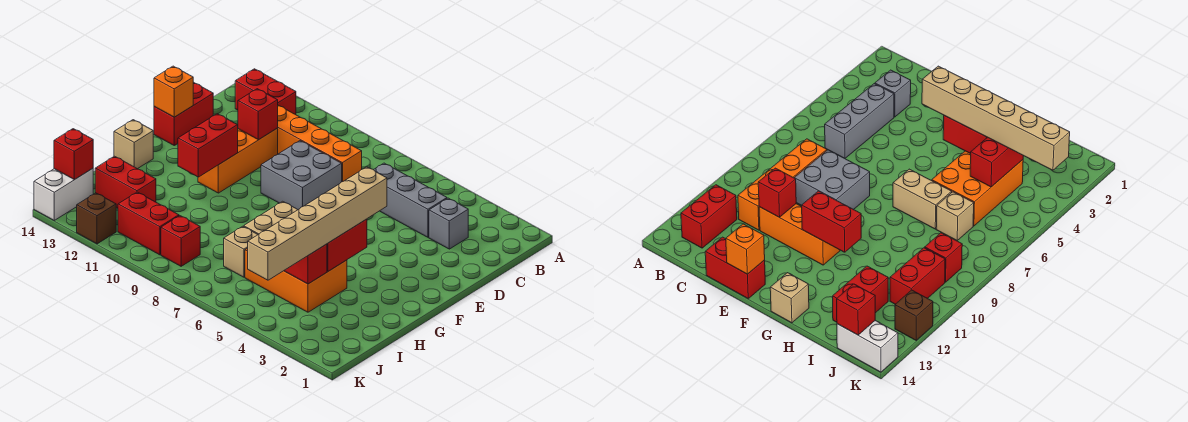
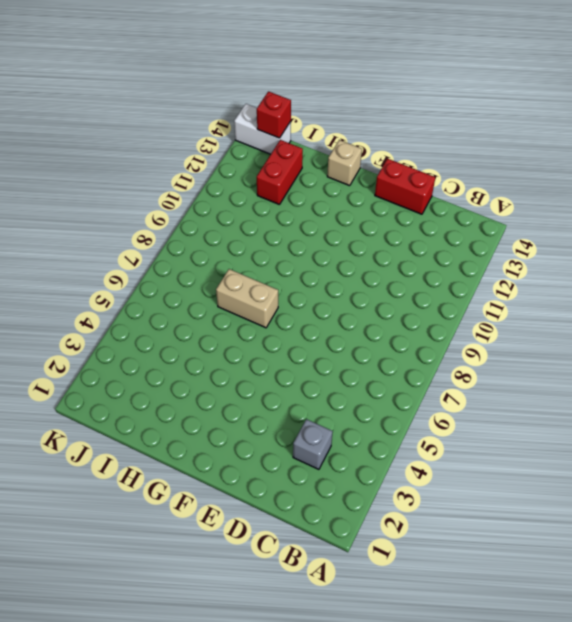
none -> red brick B12:B13 level 1
none -> grey brick C4:C6 level 1
none -> orange brick C8:C11 level 1

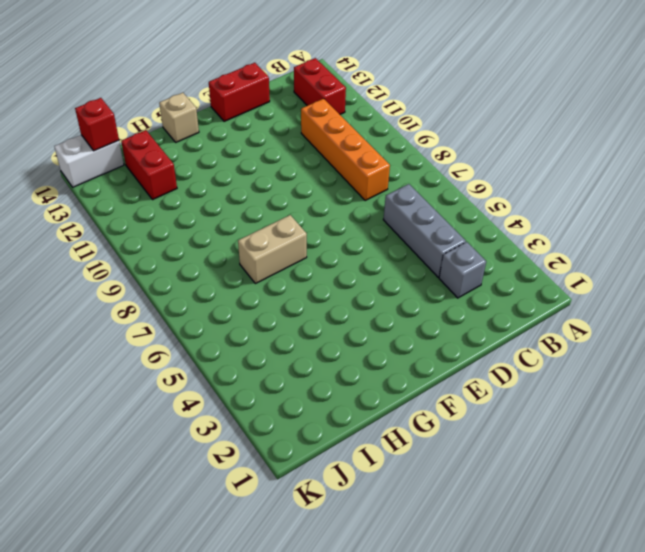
none -> grey brick D8:E9 level 1
none -> orange brick D11:F11 level 1
none -> orange brick H4:I6 level 1

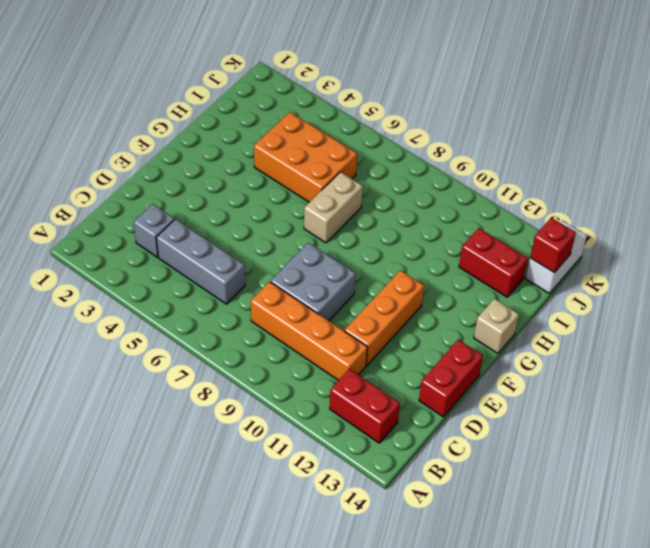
none -> tan brick I7 level 1
none -> red brick J9 level 1
none -> red brick J10:J11 level 1

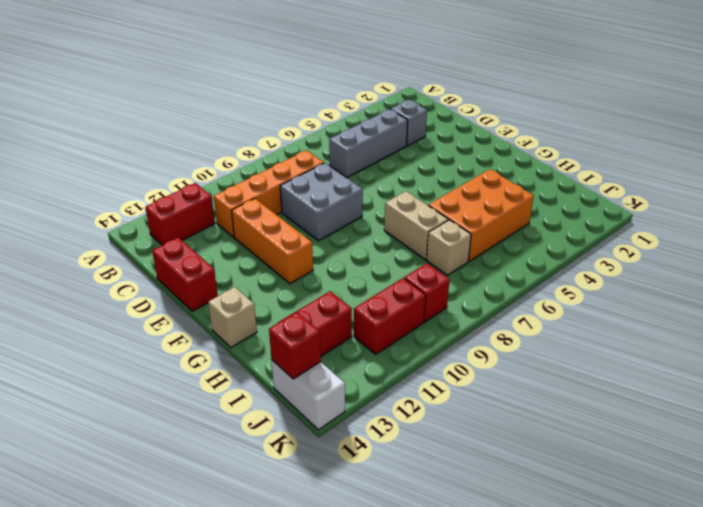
none -> brown brick K12 level 1
none -> red brick D11 level 2
none -> orange brick E14 level 2

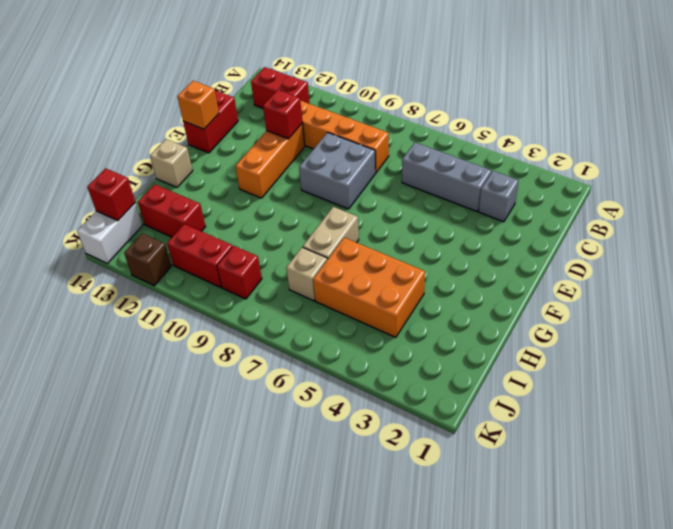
none -> red brick F11:G11 level 2
none -> red brick G4:H4 level 2
none -> red brick I4:I5 level 2

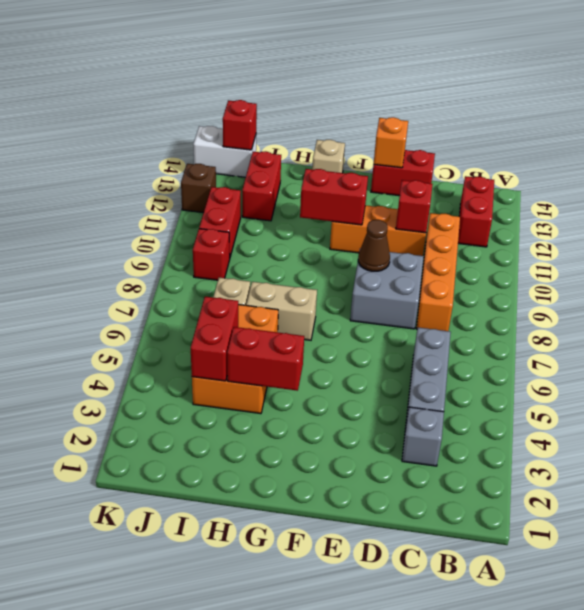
brown cone E9 level 2 -> none
none -> tan brick F4:K4 level 3

